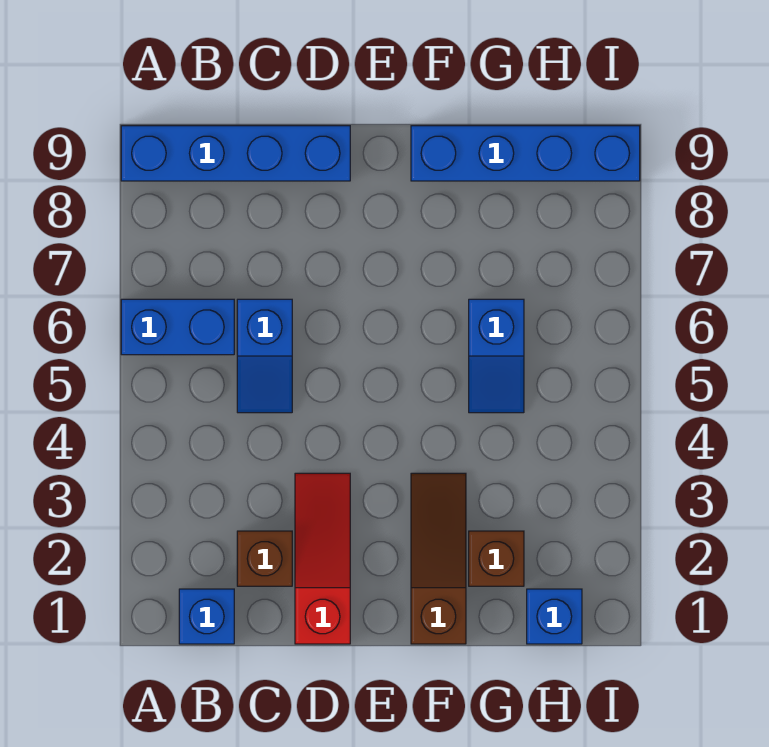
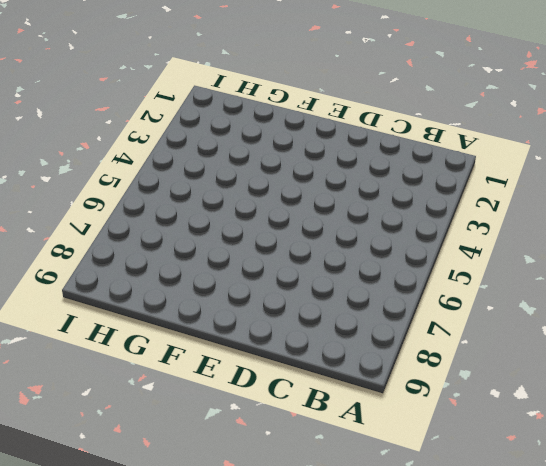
none -> blue brick A6:B6 level 1
none -> blue brick A9:D9 level 1

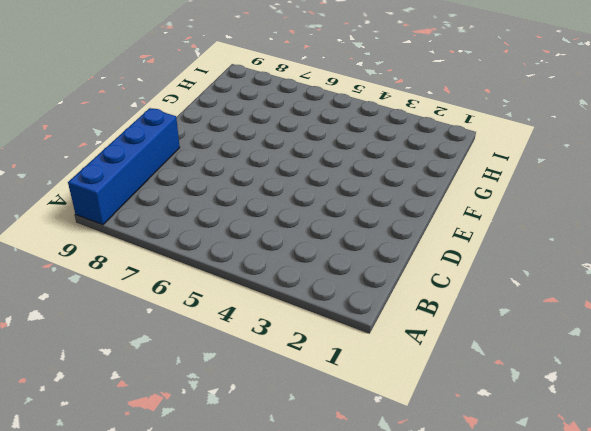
none -> blue brick A6:B6 level 1
none -> blue brick B1 level 1

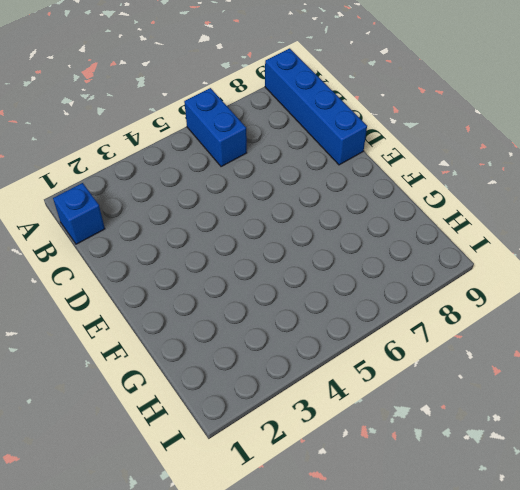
none -> brown brick C2 level 1
none -> blue slope C5:C6 level 1 top 6

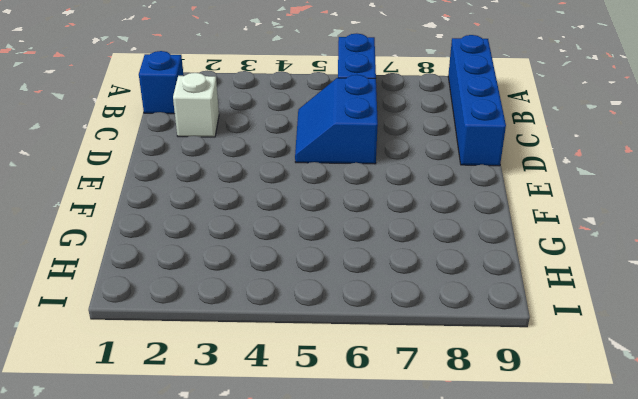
white brick C2 level 1 -> brown brick C2 level 1
blue slope C5:D6 level 1 top 6 -> blue slope C5:C6 level 1 top 6
none -> red slope D1:D3 level 1 top 1
none -> brown slope F1:F3 level 1 top 1

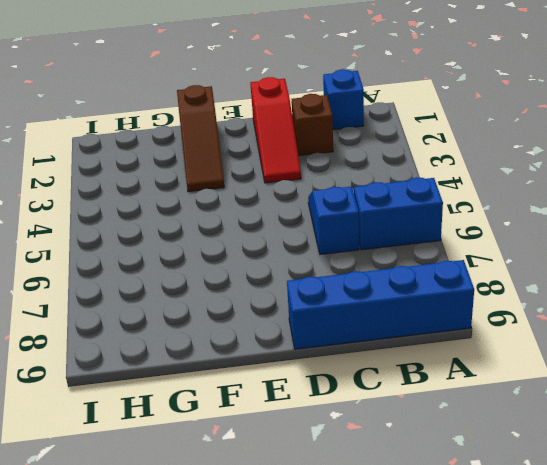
none -> blue brick F9:I9 level 1
none -> brown brick G2 level 1

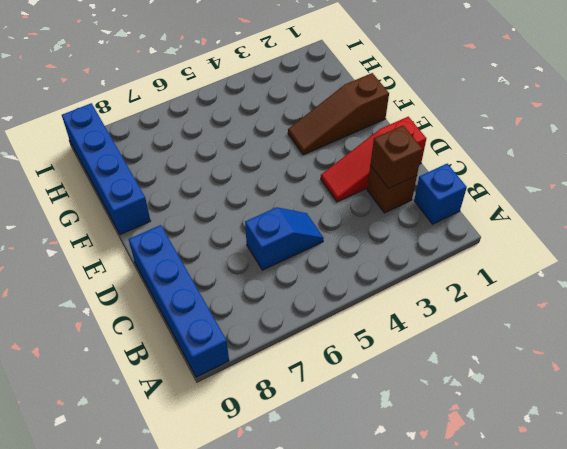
brown brick C2 level 2 -> brown brick G2 level 1
none -> blue brick A6:B6 level 1
none -> blue slope G5:G6 level 1 top 6

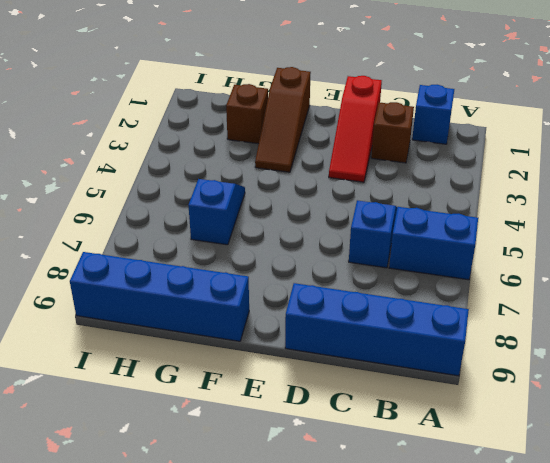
none -> blue brick H1 level 1

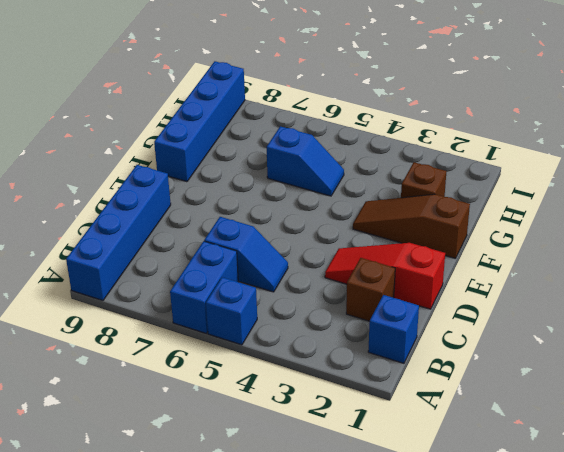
blue brick A5 level 1 -> blue brick H1 level 1

